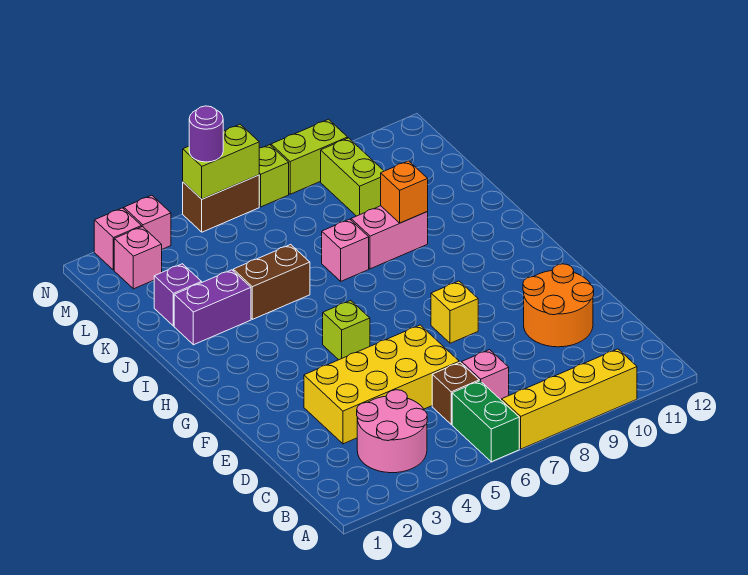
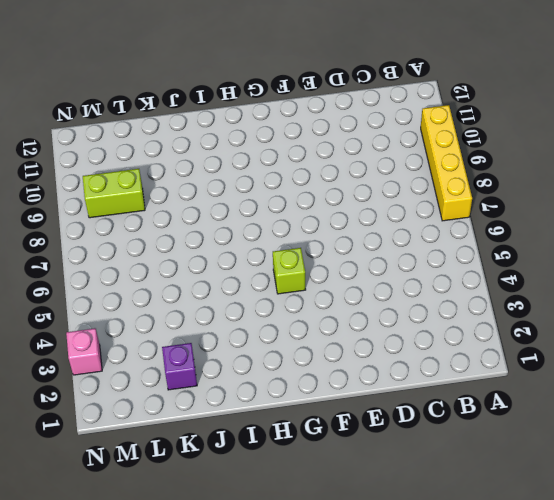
none -> green brick A6:B6 level 1
none -> pink round brick B3:C4 level 1
none -> brown brick C6 level 1

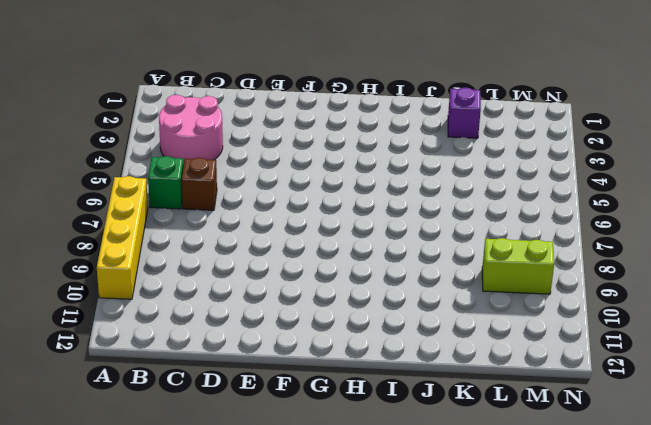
green brick B6 level 1 -> green brick A6:B6 level 1
none -> pink brick C7 level 1
none -> yellow brick D3:E6 level 1
none -> orange round brick D10:E11 level 1

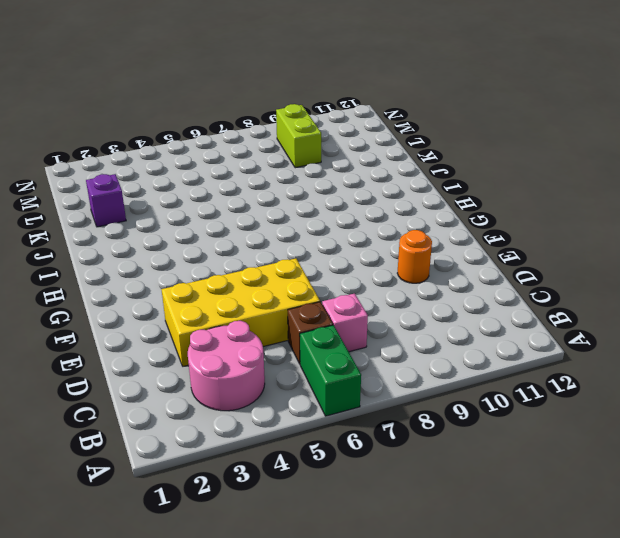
orange round brick E10 level 1 -> orange round brick D10:E11 level 1
none -> yellow brick A7:A10 level 1
none -> yellow brick F8 level 1
none -> lime brick G5 level 1

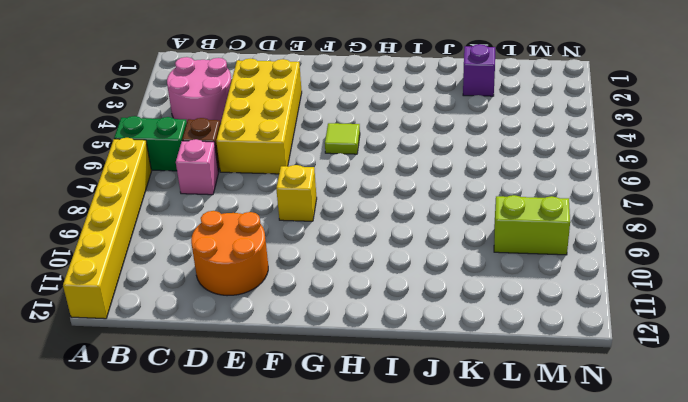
yellow brick A7:A12 level 1 -> yellow brick A7:A10 level 1
lime tile G5 level 1 -> lime brick G5 level 1
none -> purple brick J2:J3 level 1
none -> brown brick J4:J5 level 1
none -> pink brick J7 level 1

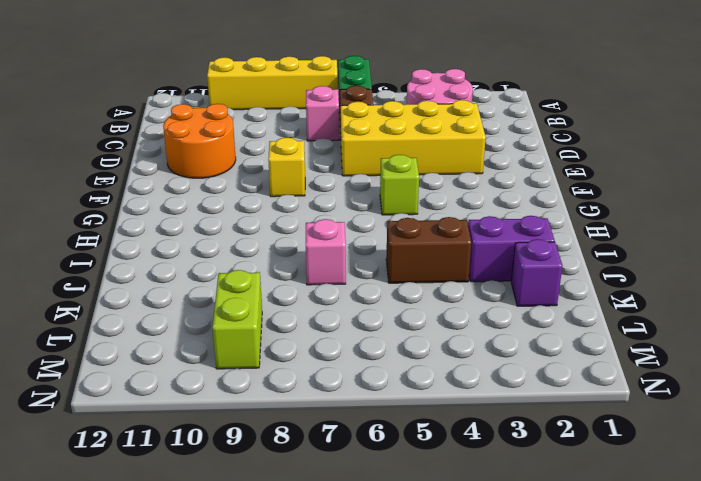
none -> pink brick J8:J9 level 1
none -> pink brick M2 level 1
none -> pink brick N2 level 1

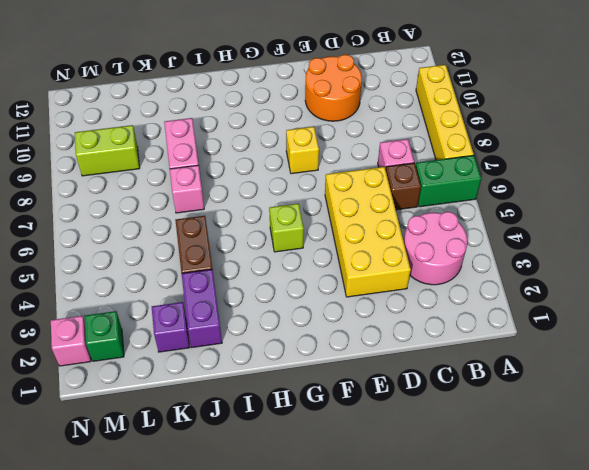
green brick M2 level 1 -> pink brick M2 level 1
none -> pink brick N3 level 1
none -> brown brick N5:N6 level 1
none -> lime brick N7 level 1

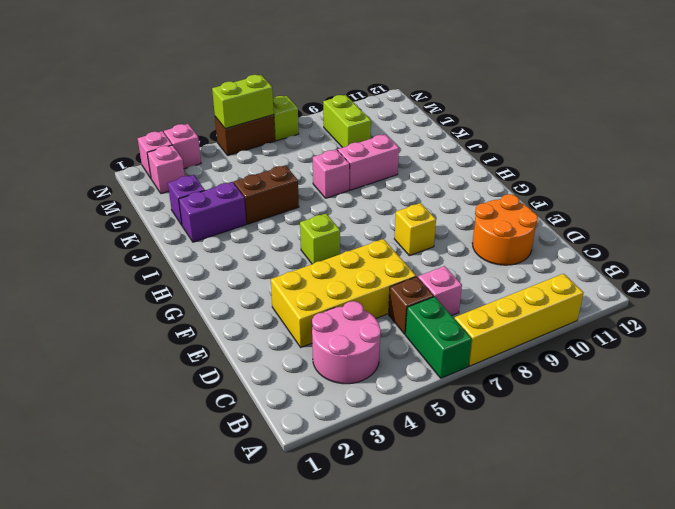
none -> lime brick N8:N9 level 1
none -> orange brick J9 level 2
none -> purple round brick N5 level 3

